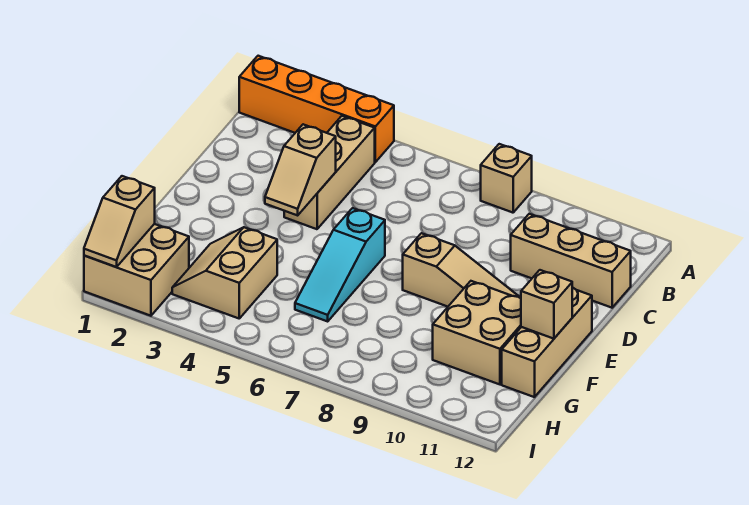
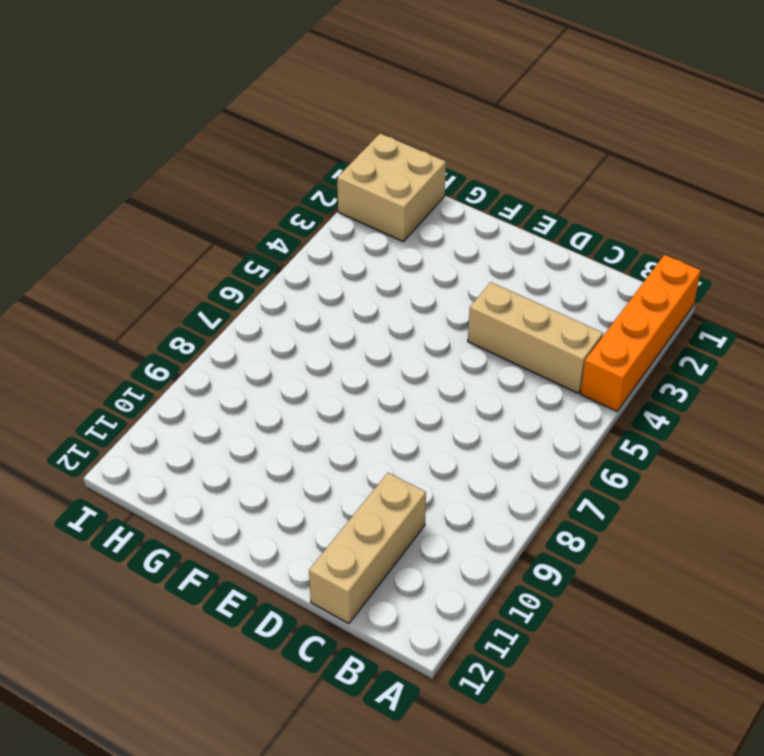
none -> tan brick A8 level 1
none -> cyan slope E6:G6 level 1 top E
none -> tan slope E8:E10 level 1 top 8

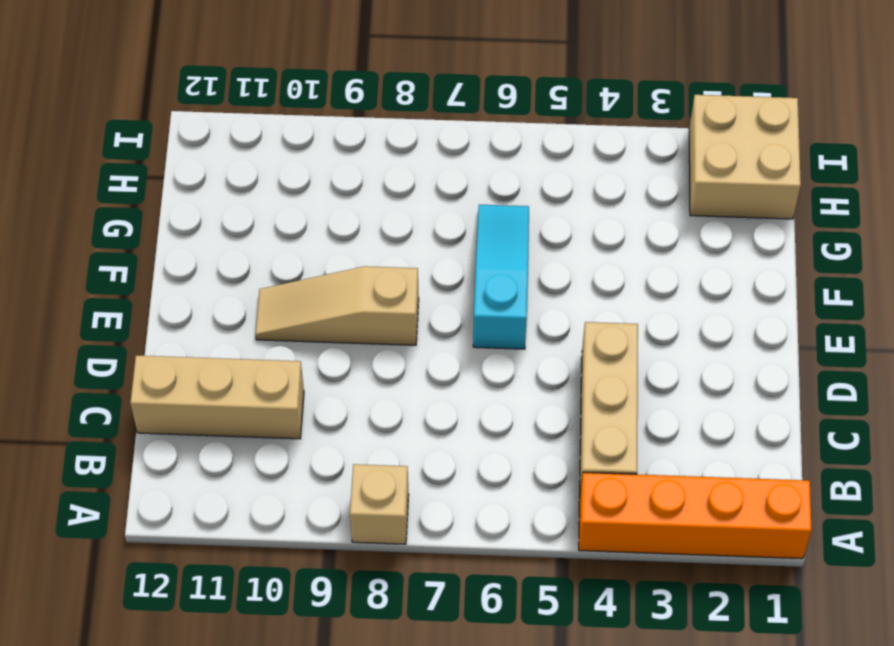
none -> tan brick E12:G12 level 1
none -> tan brick F10:G11 level 1
none -> tan slope G3:H4 level 1 top 4

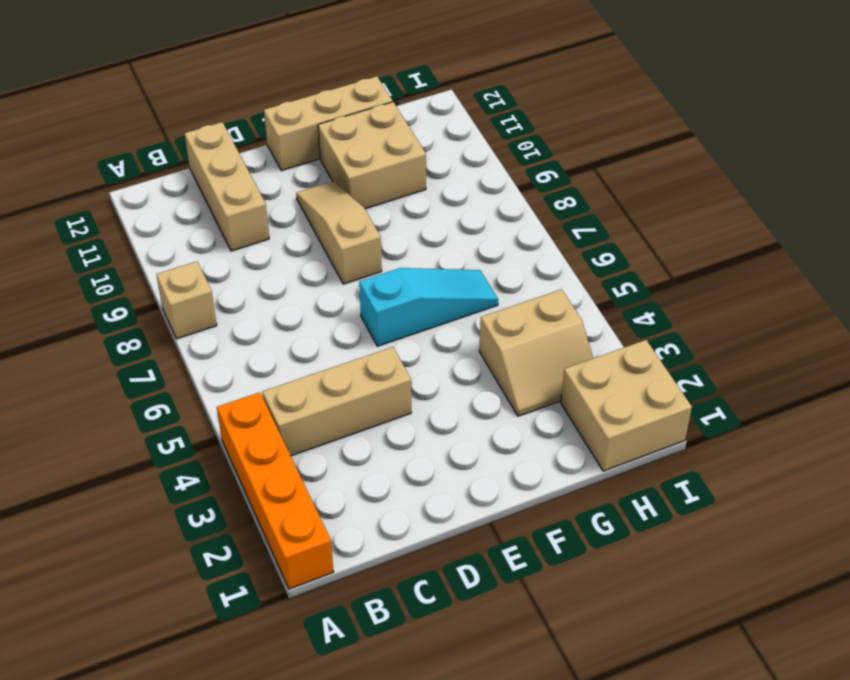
none -> tan slope D4:E4 level 2 top D
none -> tan brick F12 level 2
none -> tan slope H1:I1 level 2 top H

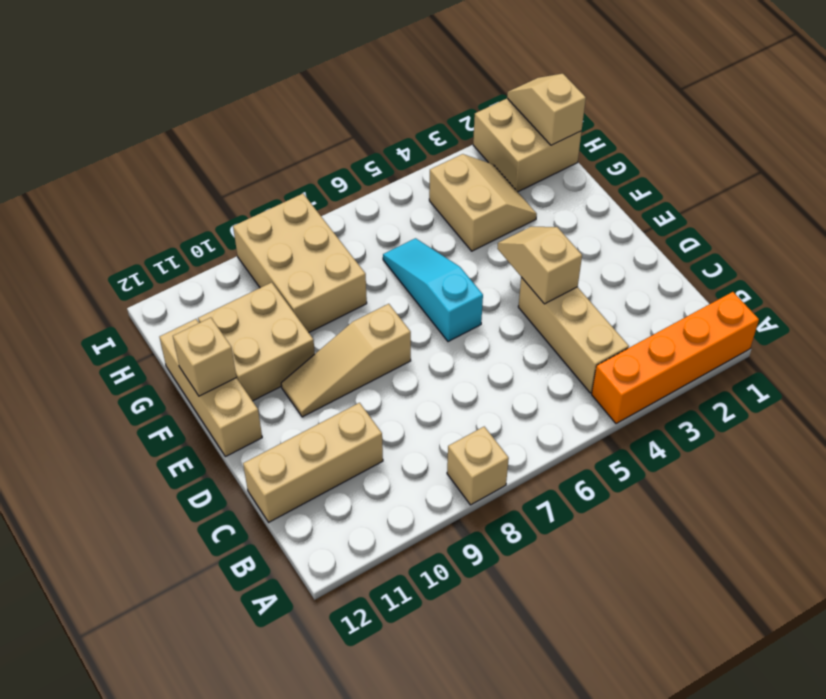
tan brick G8:I9 level 1 -> none

